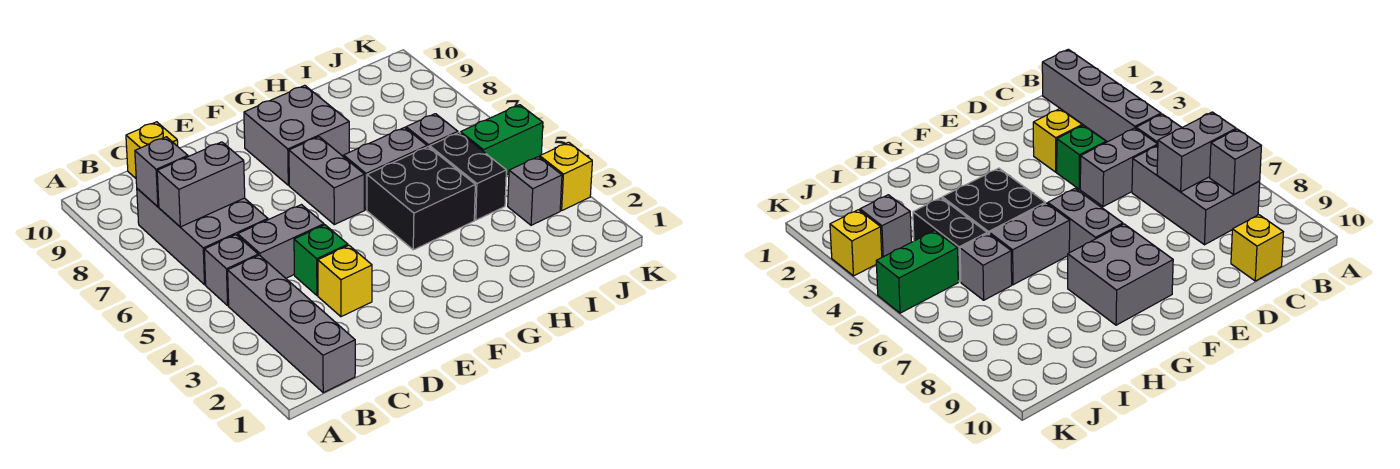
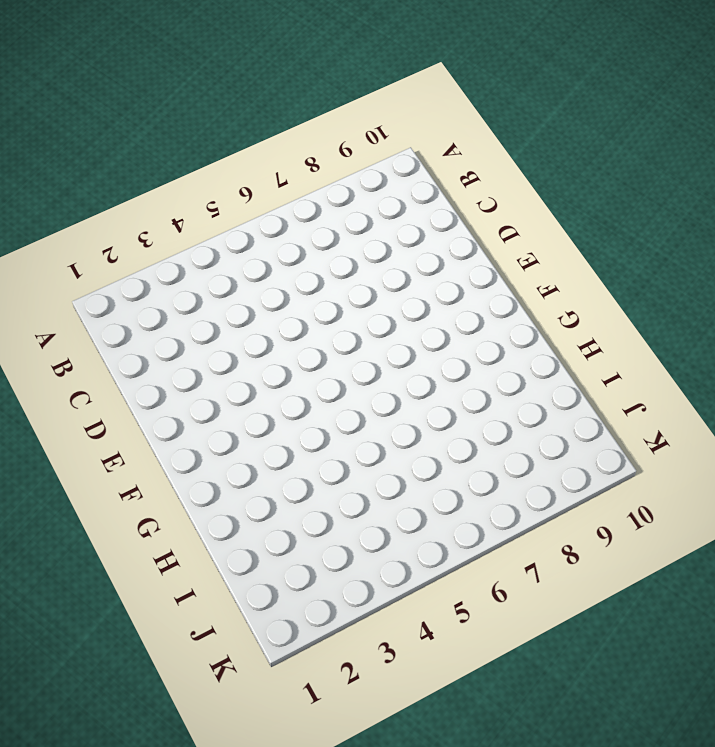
none -> grey brick B1:B4 level 1
none -> grey brick B5 level 1
none -> grey brick B6:C8 level 1

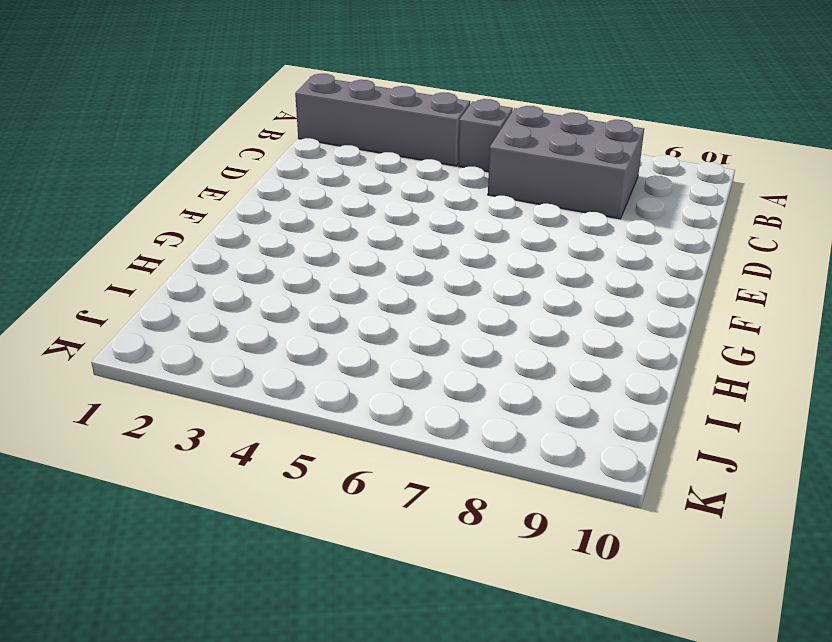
none -> grey brick C5:D5 level 1
none -> yellow brick C10 level 1
none -> yellow brick D3 level 1

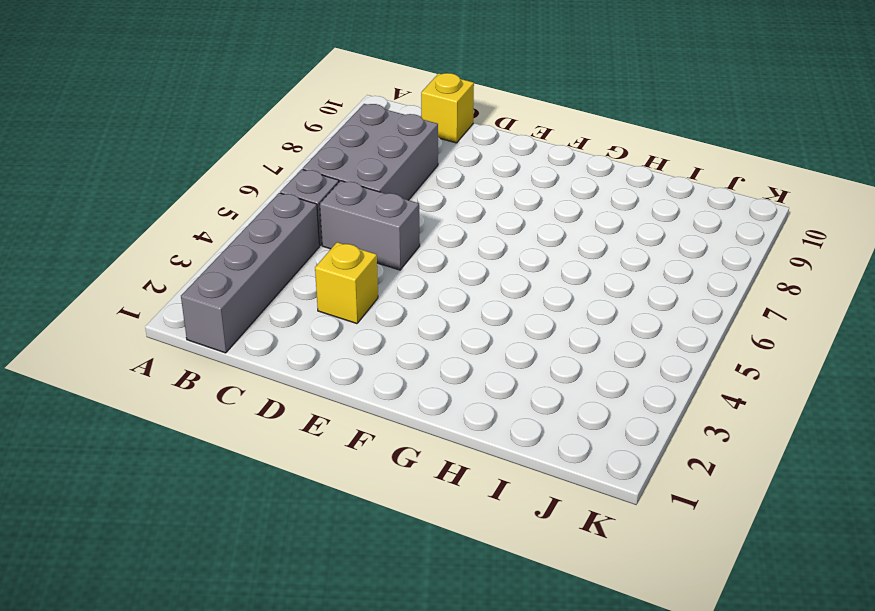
none -> green brick D4 level 1
none -> grey brick F6:F7 level 1
none -> grey brick F8:G9 level 1

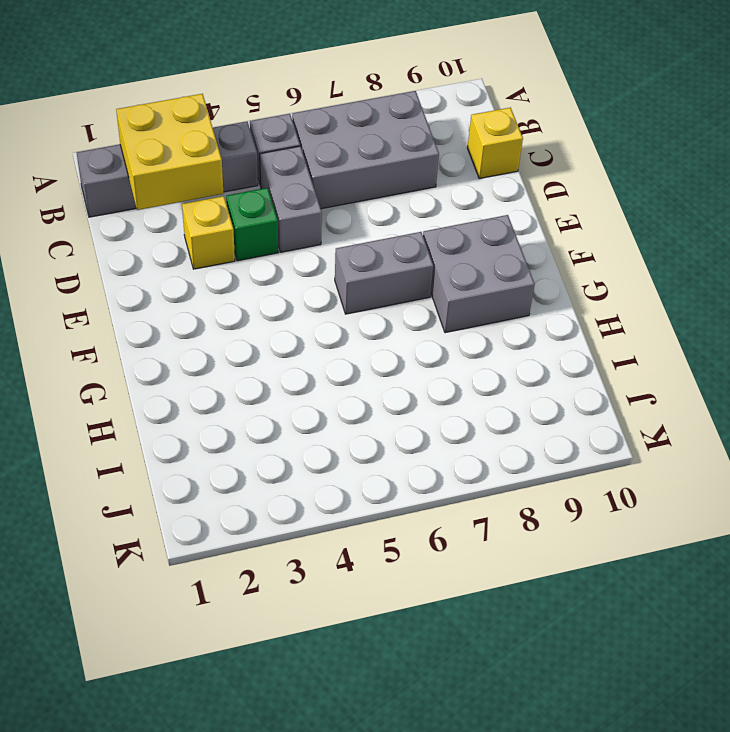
yellow brick B2:C3 level 2 -> none
none -> black brick G4:H5 level 1
none -> grey brick G6:H6 level 1
none -> black brick I4:I5 level 1

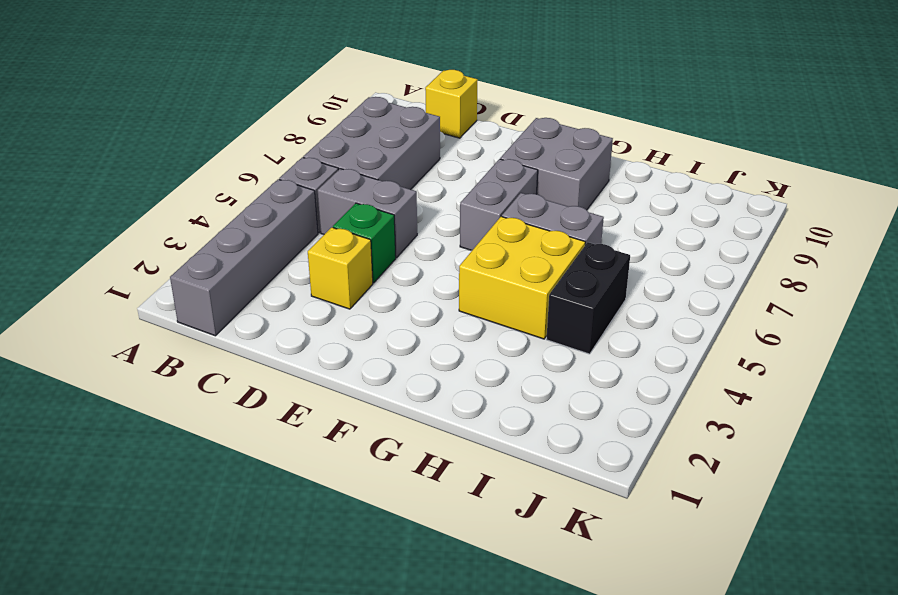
yellow brick G4:H5 level 1 -> black brick G4:H5 level 1
none -> grey brick I6 level 1
none -> grey brick J3 level 1
none -> green brick J5:K5 level 1

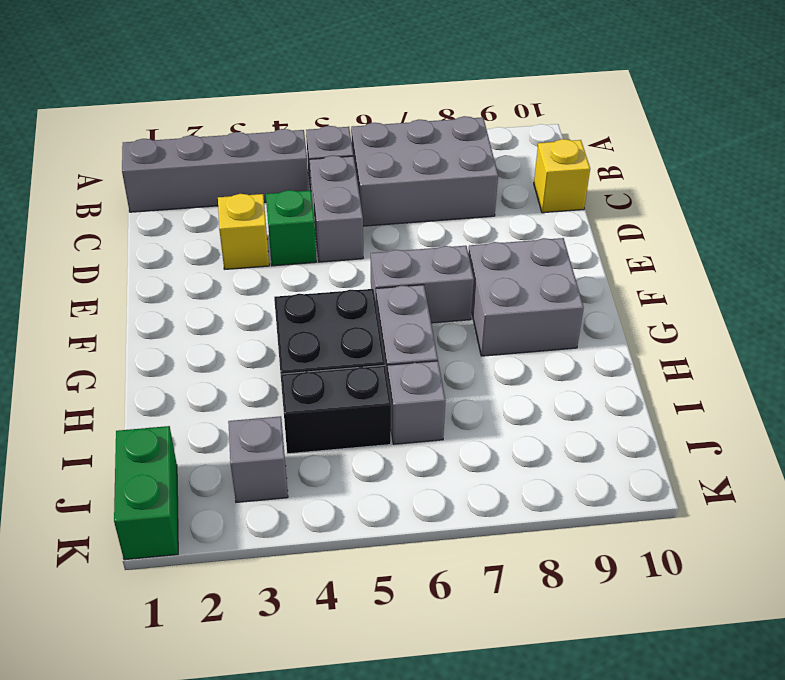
green brick J1:K1 level 1 -> green brick J5:K5 level 1
none -> yellow brick K3 level 1
none -> grey brick B7:C7 level 2
none -> grey brick B8 level 2

